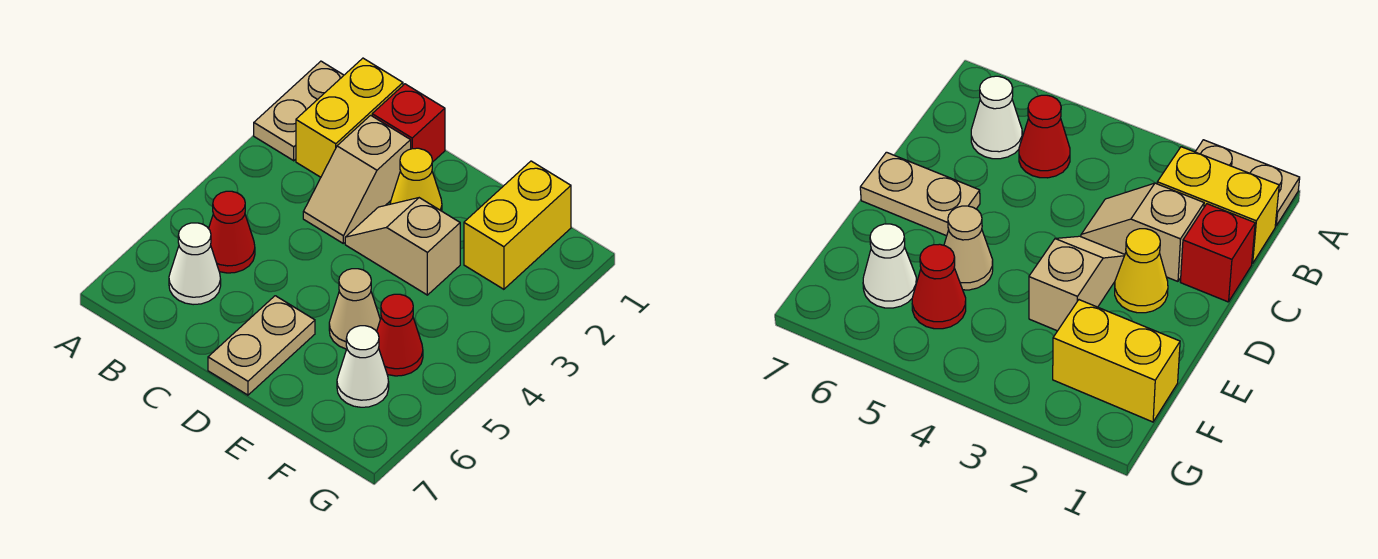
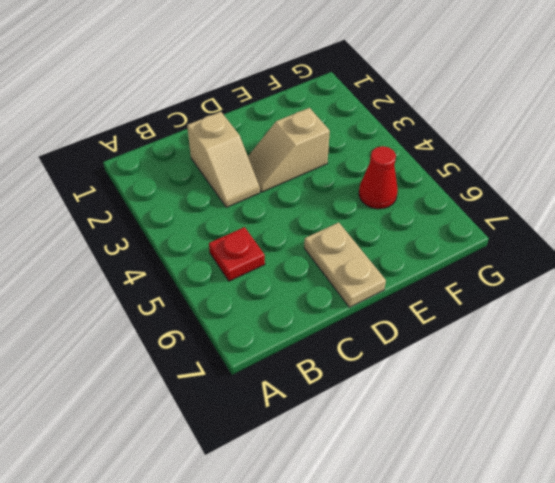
red plate B5 level 1 -> red cone B5 level 1
none -> tan plate A1:A2 level 1
none -> yellow brick B1:B2 level 1
none -> white cone B6 level 1

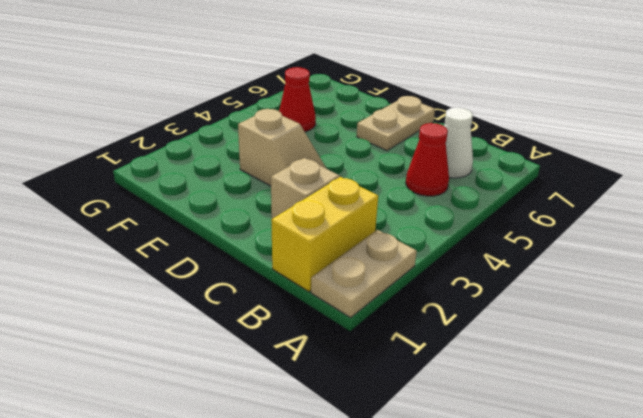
none -> red brick C1 level 1
none -> yellow cone D2 level 1
none -> tan cone E5 level 1

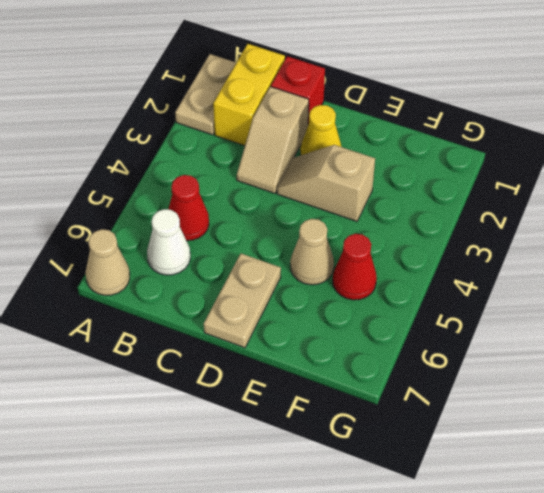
tan cone A7 level 1 -> none
none -> yellow brick F1:F2 level 1
none -> white cone F6 level 1

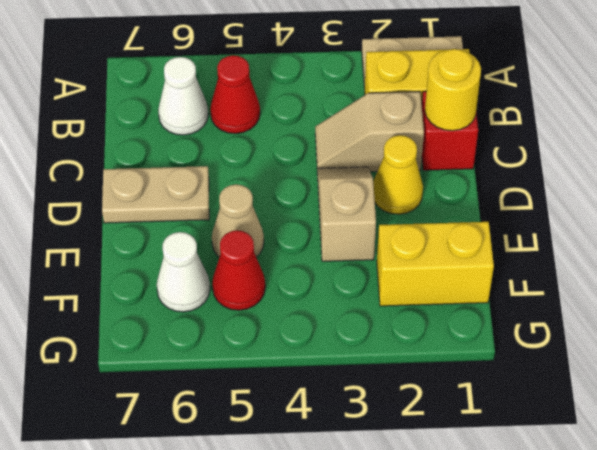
yellow round brick C1 level 2 -> none

